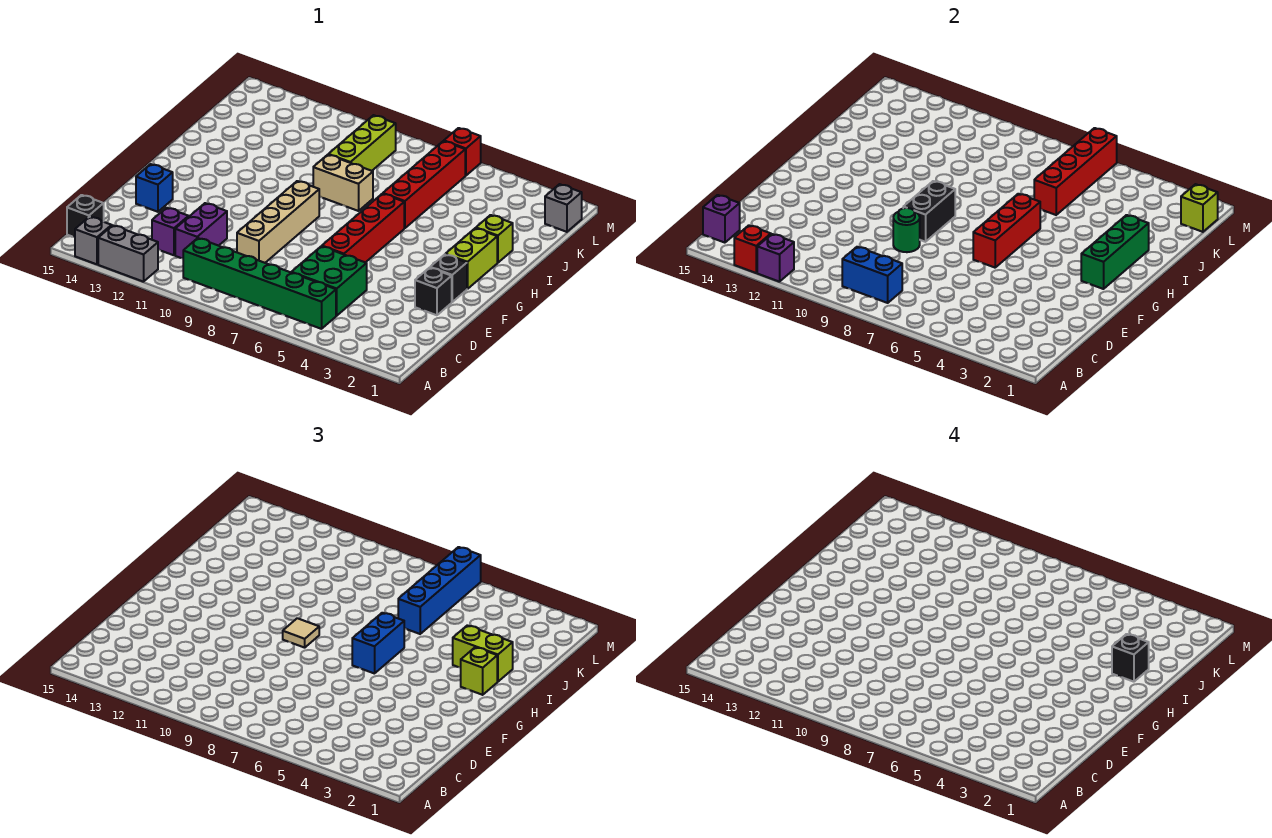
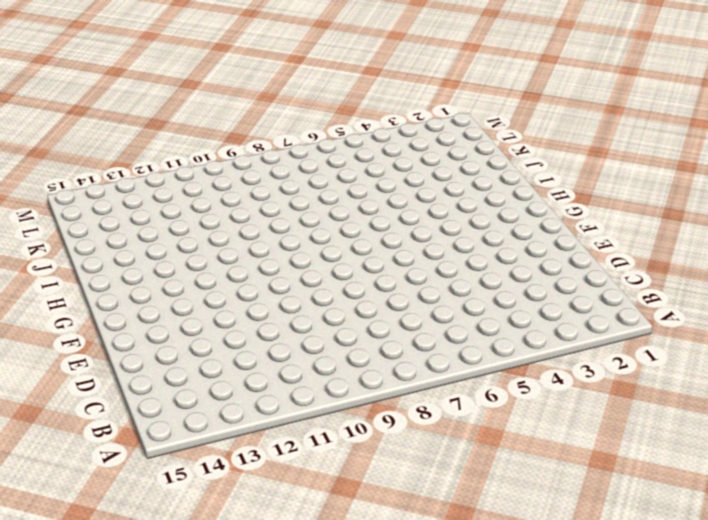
none -> grey brick A12:A13 level 1
none -> grey brick A14 level 1
none -> green brick B5:B10 level 1
none -> black brick B15 level 1

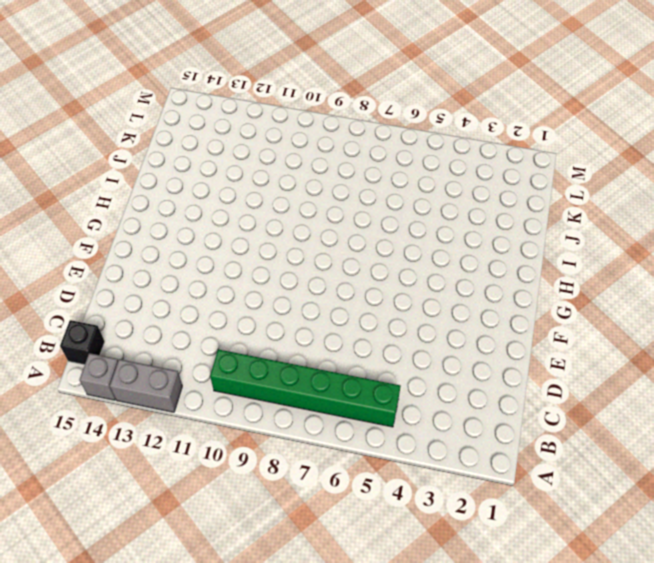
none -> green brick C5:D6 level 1
none -> purple brick C11:D11 level 1
none -> purple brick C12 level 1
none -> tan brick D9:G9 level 1

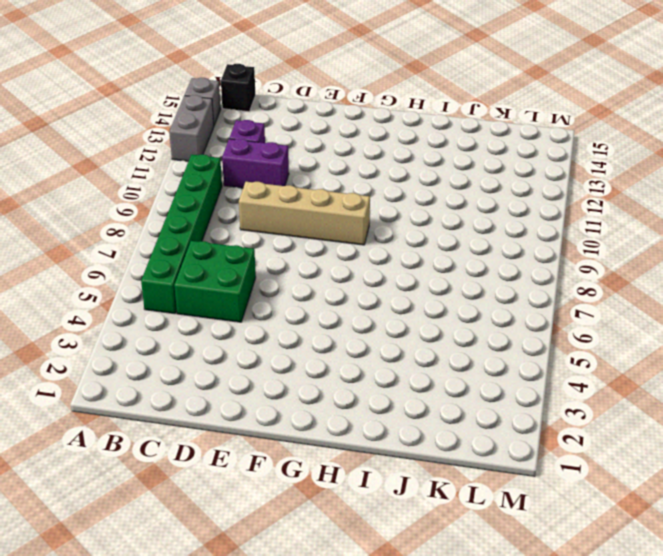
none -> black brick E2 level 1
none -> red brick E6:H6 level 1
none -> blue brick E14 level 1
none -> black brick F2 level 1

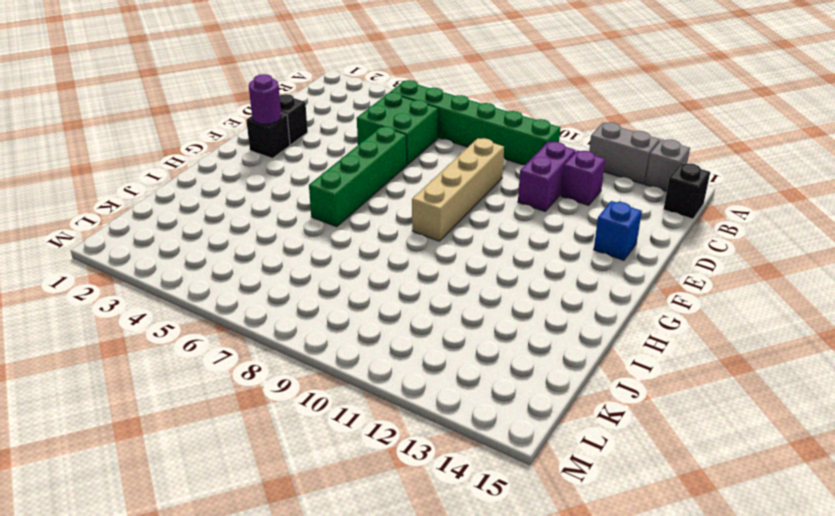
green brick E6:H6 level 1 -> red brick E6:H6 level 1
purple round brick F2 level 2 -> none
none -> lime brick G2:H2 level 1
none -> lime brick I2 level 1
none -> red brick I6:L6 level 1
none -> tan brick I8:I9 level 1

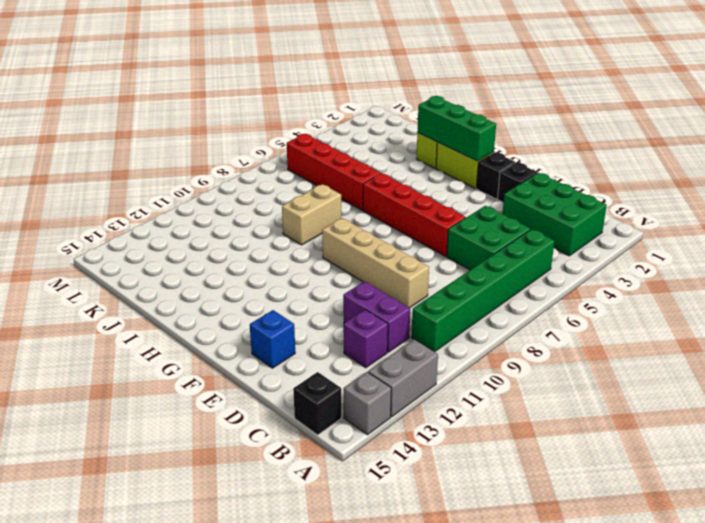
green brick B2:D3 level 1 -> none
none -> lime brick J9:L9 level 1
none -> grey brick L1 level 1
none -> red brick M6 level 1
none -> purple brick A12 level 2

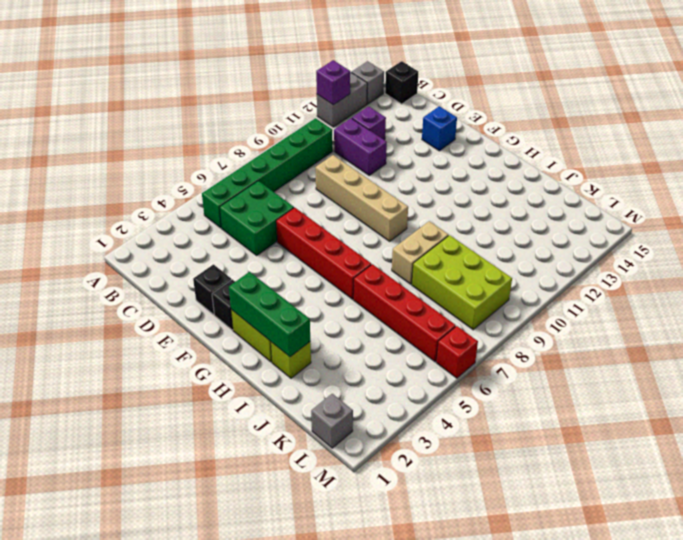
lime brick J8:L9 level 1 -> lime brick J9:L9 level 1
none -> red brick A13 level 2
none -> blue brick B8:B9 level 2
none -> purple brick B15 level 2
none -> green round brick E9 level 2

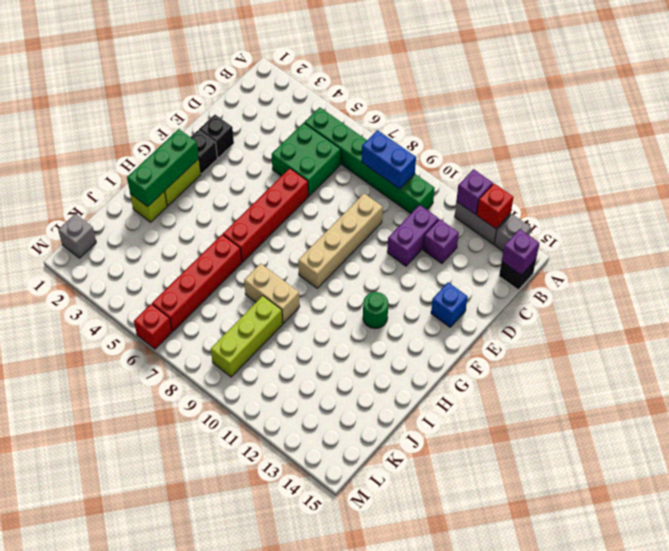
green round brick G12 level 1 -> green round brick E9 level 2
none -> red brick F6:H6 level 2
none -> black brick F9:G9 level 2
none -> red brick J6:M6 level 2
none -> lime brick L1 level 2

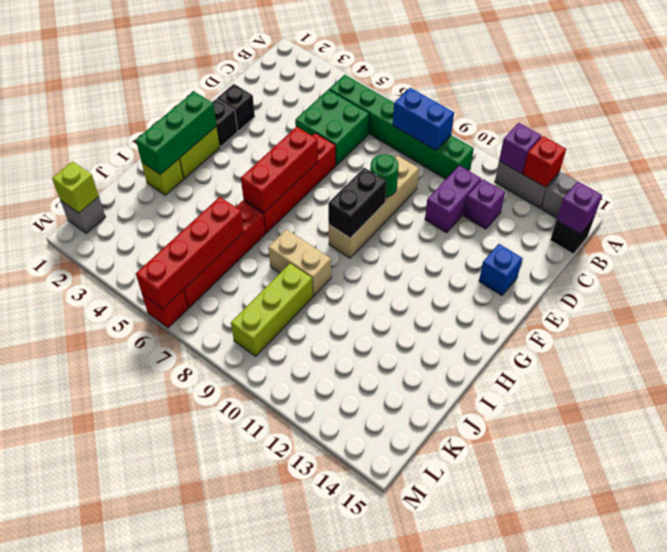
none -> blue brick G6:H6 level 3
none -> tan tile G9 level 3
none -> lime brick H2 level 3
none -> lime brick I2:I3 level 3

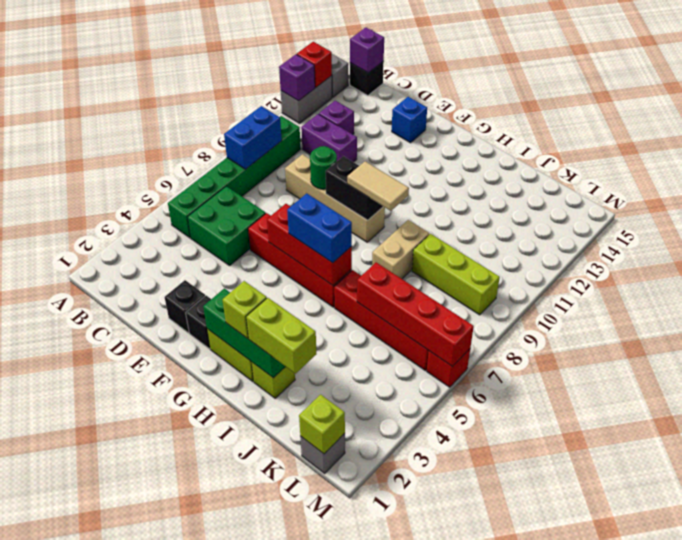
tan tile G9:H9 level 3 -> tan tile G9 level 3
lime brick I2:J2 level 3 -> lime brick I2:I3 level 3
none -> blue brick J6:M6 level 3
none -> black brick I2 level 4

